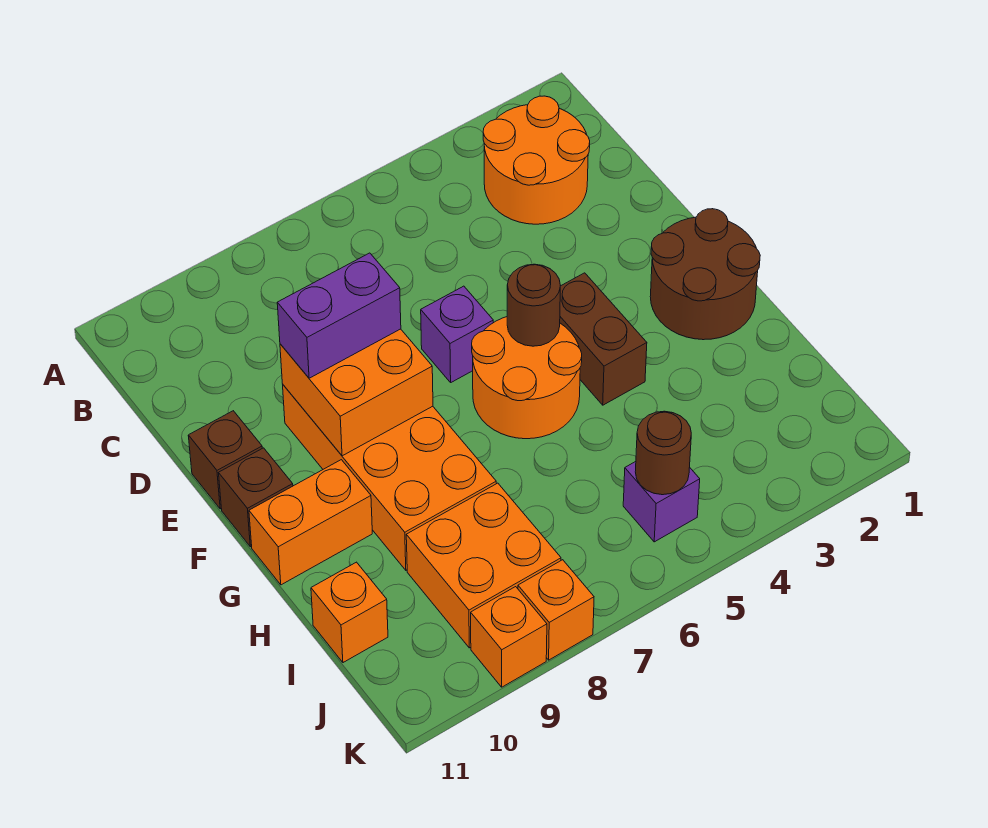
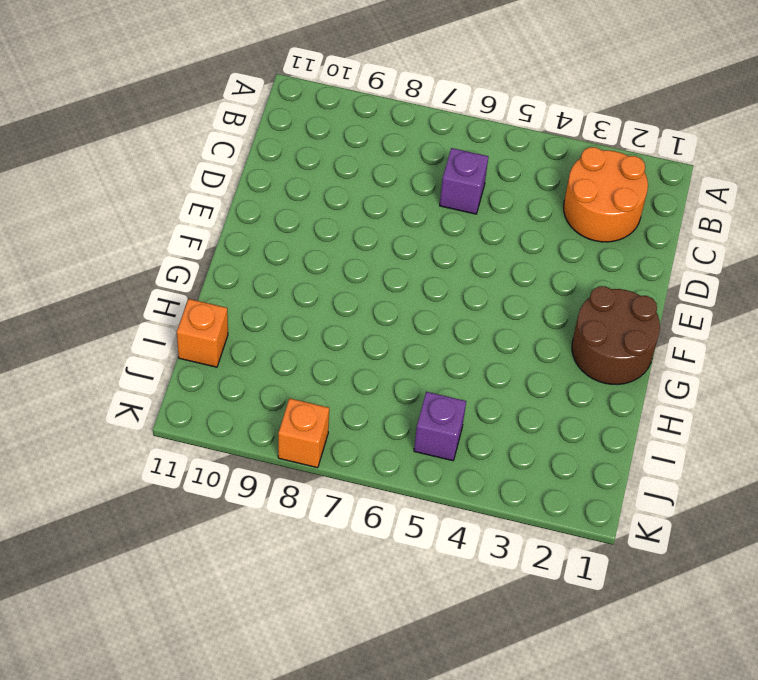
purple brick C6 level 1 -> purple brick E6 level 1
none -> orange brick E8:H9 level 1
none -> brown brick E11 level 1
none -> brown brick F4:G4 level 1

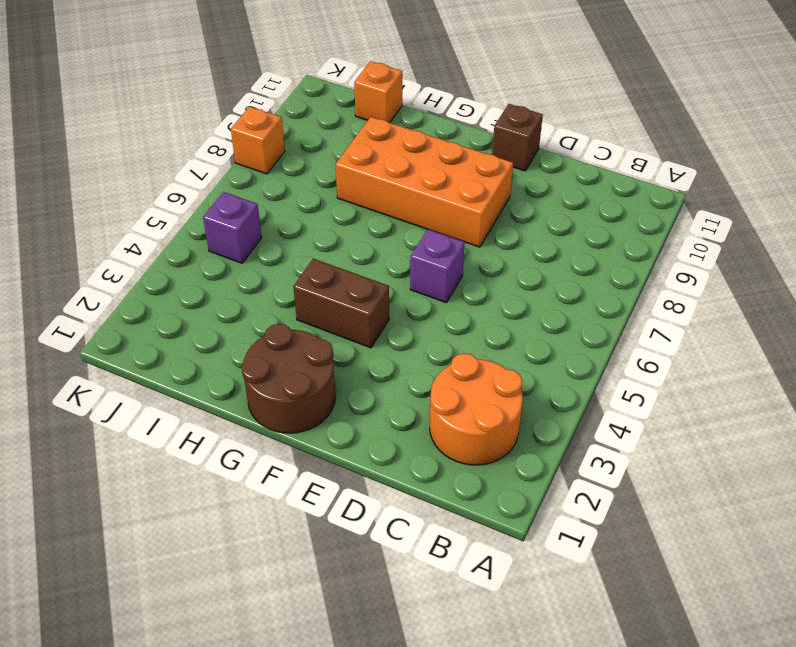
none -> orange round brick F5:G6 level 1
none -> brown brick F11 level 1
none -> orange brick G10:G11 level 1

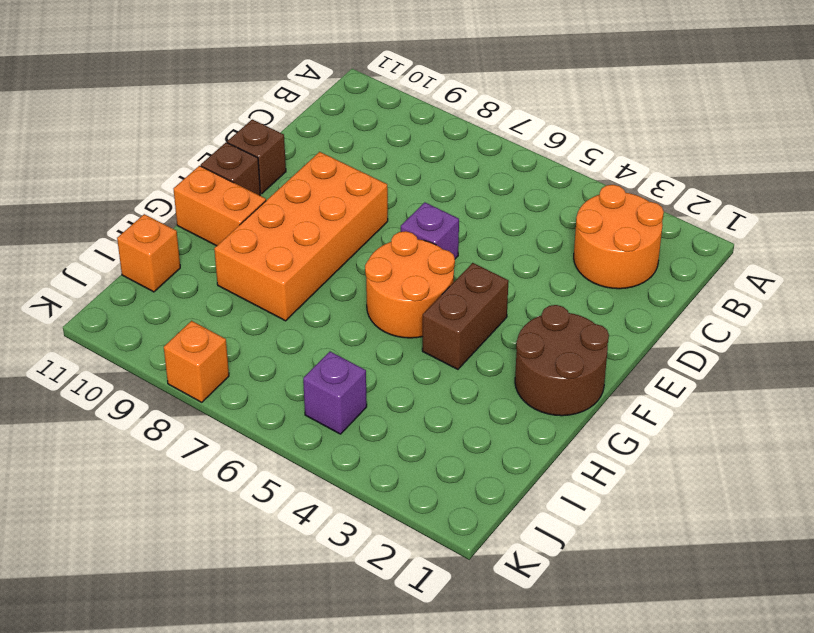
none -> orange brick I8:J9 level 1
none -> orange brick K9 level 1
none -> orange brick E8:F9 level 2

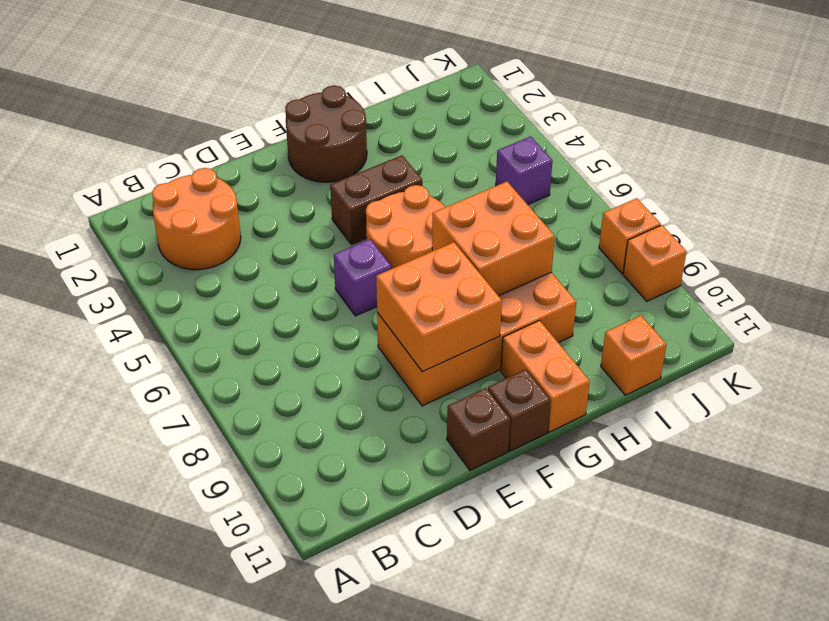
orange brick G7:H8 level 2 -> orange brick I8:J9 level 1
none -> brown round brick F5 level 2
none -> brown round brick J5 level 2
none -> purple brick E8:E9 level 3

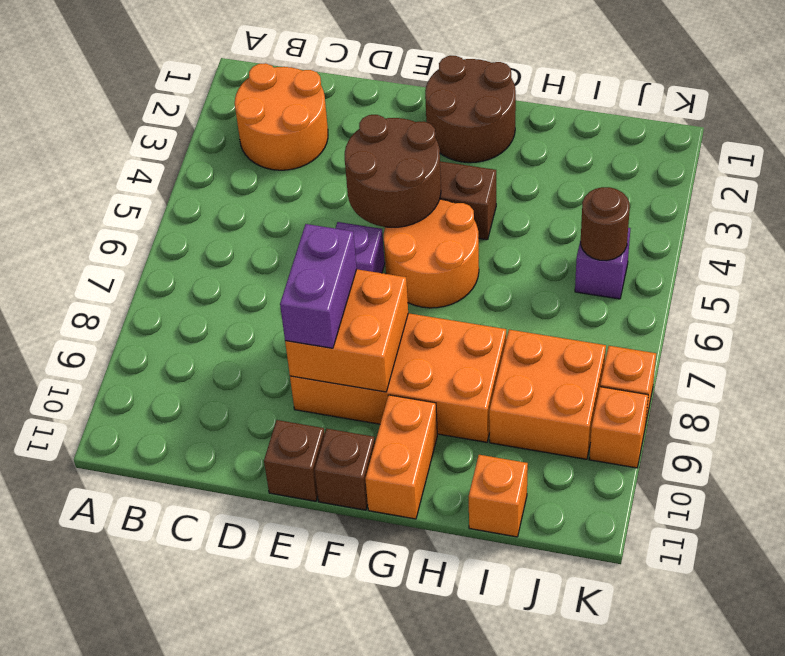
brown round brick E4:F5 level 2 -> brown round brick F5 level 2

